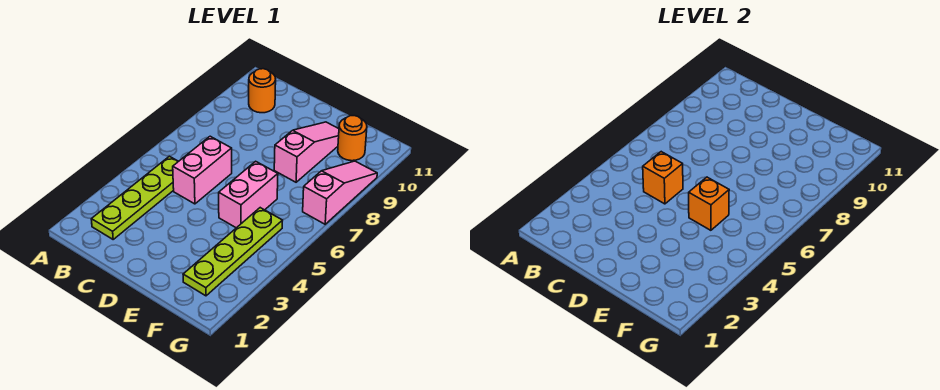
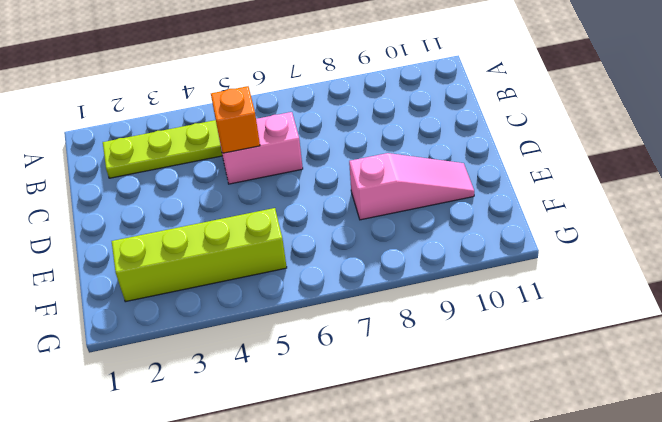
lime brick F2:F5 level 1 -> lime plate F2:F5 level 1
none -> orange round brick B10 level 1
none -> pink brick E5:E6 level 1

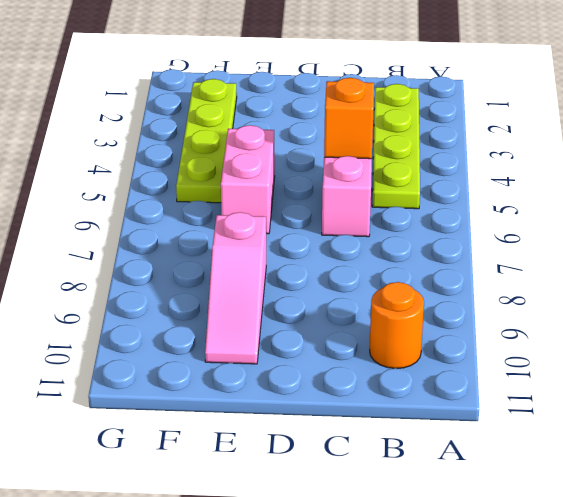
none -> orange round brick F10 level 1
none -> pink slope G7:G9 level 1 top 7

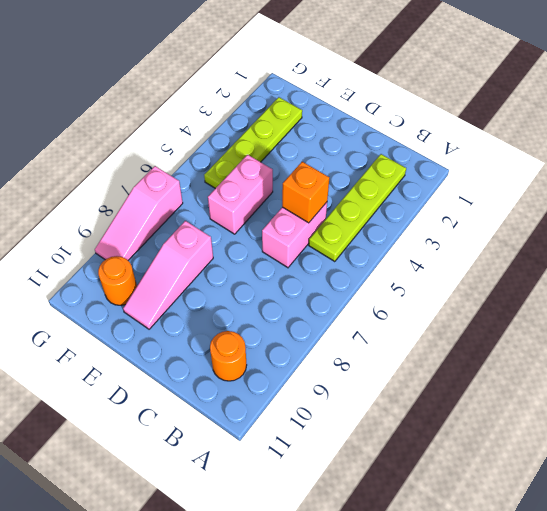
none -> orange brick E5 level 2

